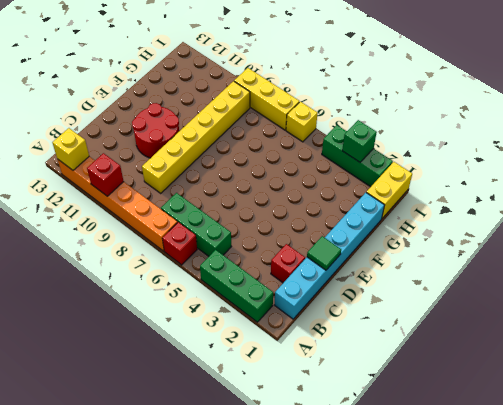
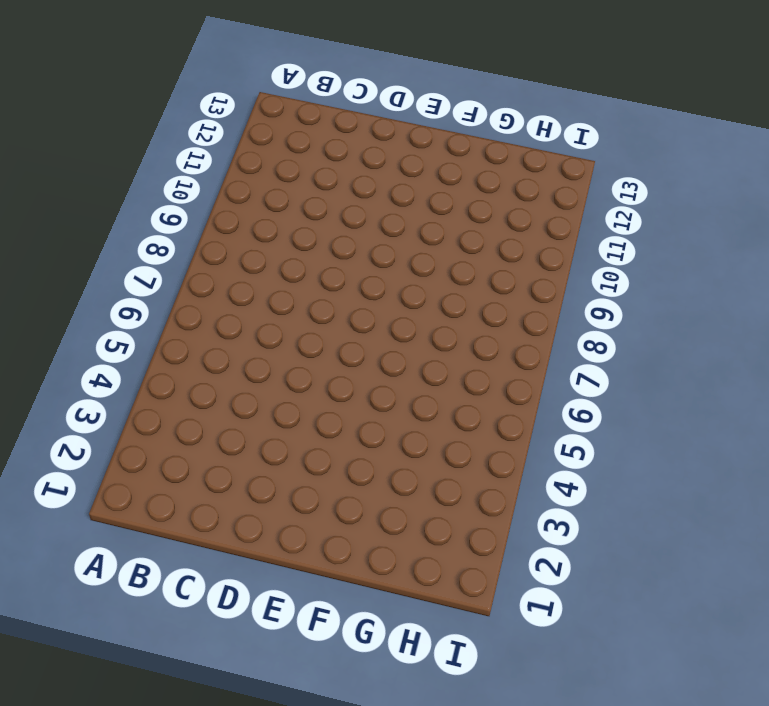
none -> green brick A2:A4 level 1
none -> red brick A6 level 1
none -> orange brick A7:A12 level 1

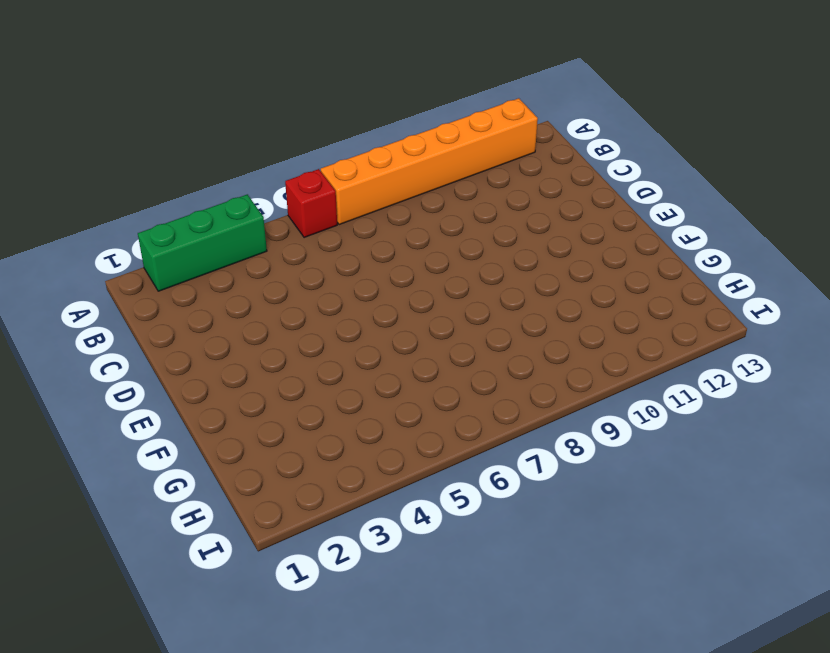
none -> cyan brick B1:G1 level 1
none -> green brick B5:B7 level 1
none -> red brick C2 level 1

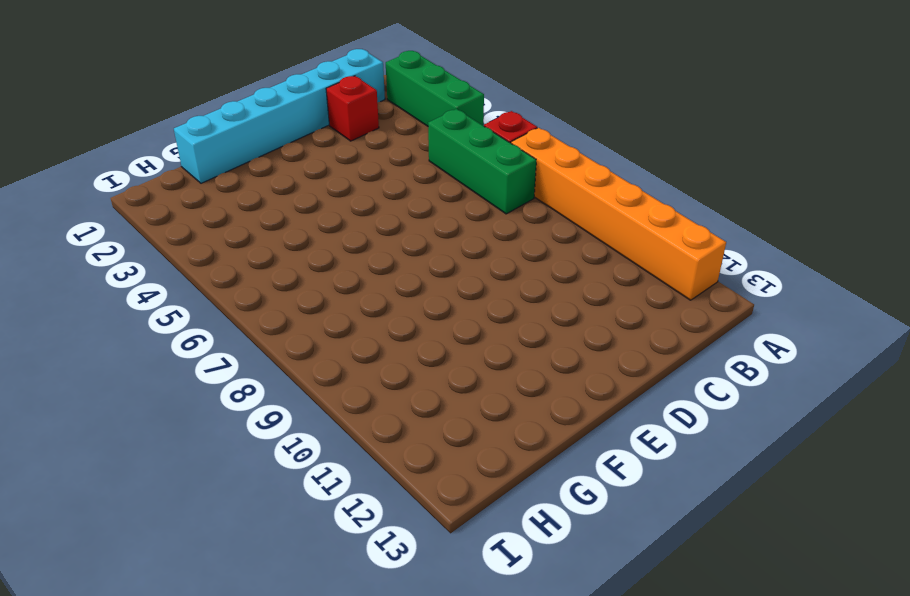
none -> yellow brick C9:H9 level 1
none -> red round brick D10:E11 level 1
none -> yellow brick H1:I1 level 1

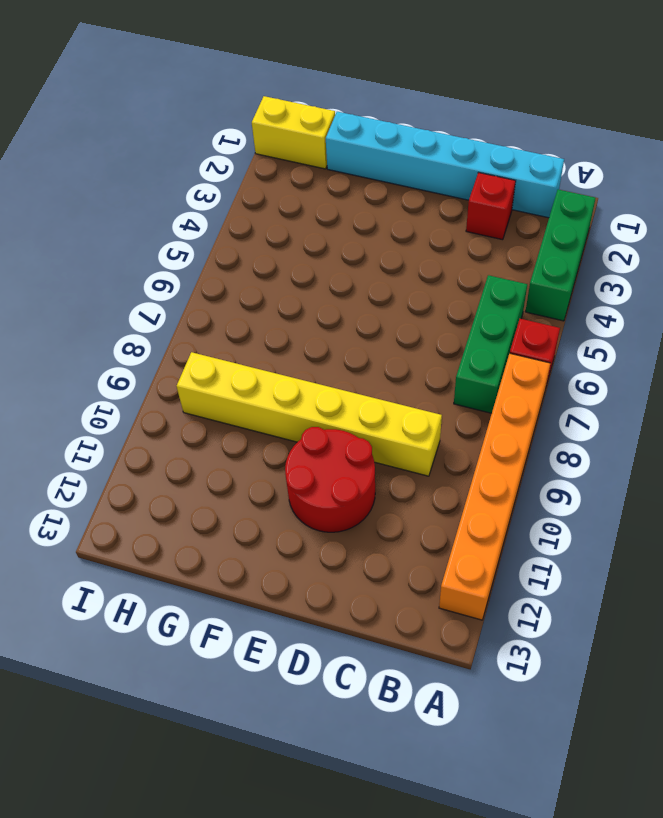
none -> green brick I2:I4 level 1
none -> yellow brick I6 level 1
none -> yellow brick I7:I9 level 1

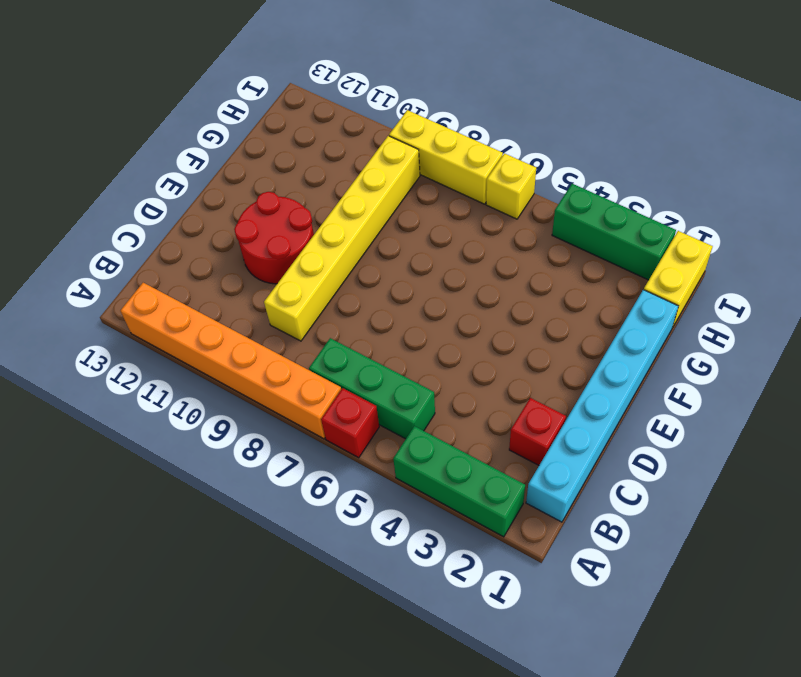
none -> red brick A10 level 2
none -> yellow brick A12 level 2
none -> green tile D1 level 2

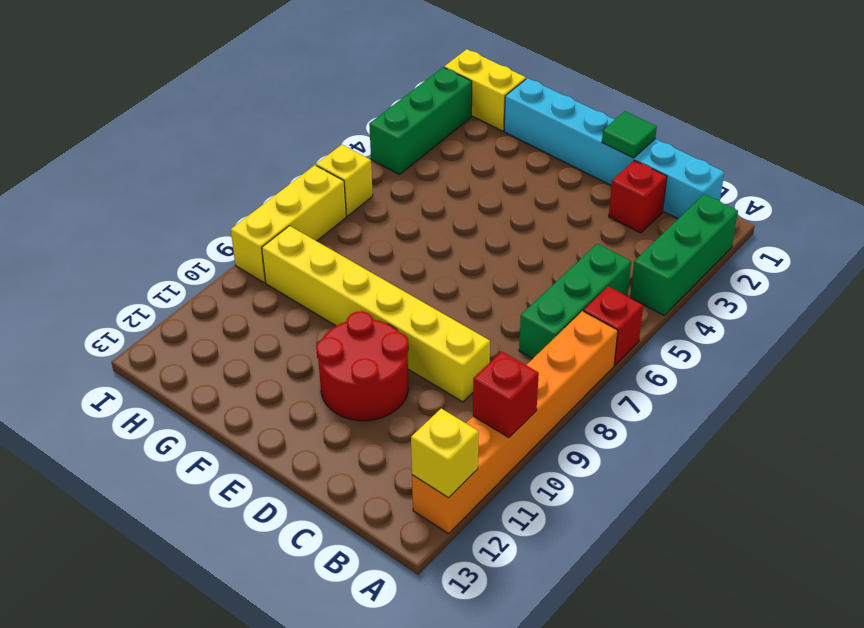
none -> green brick I3 level 2

